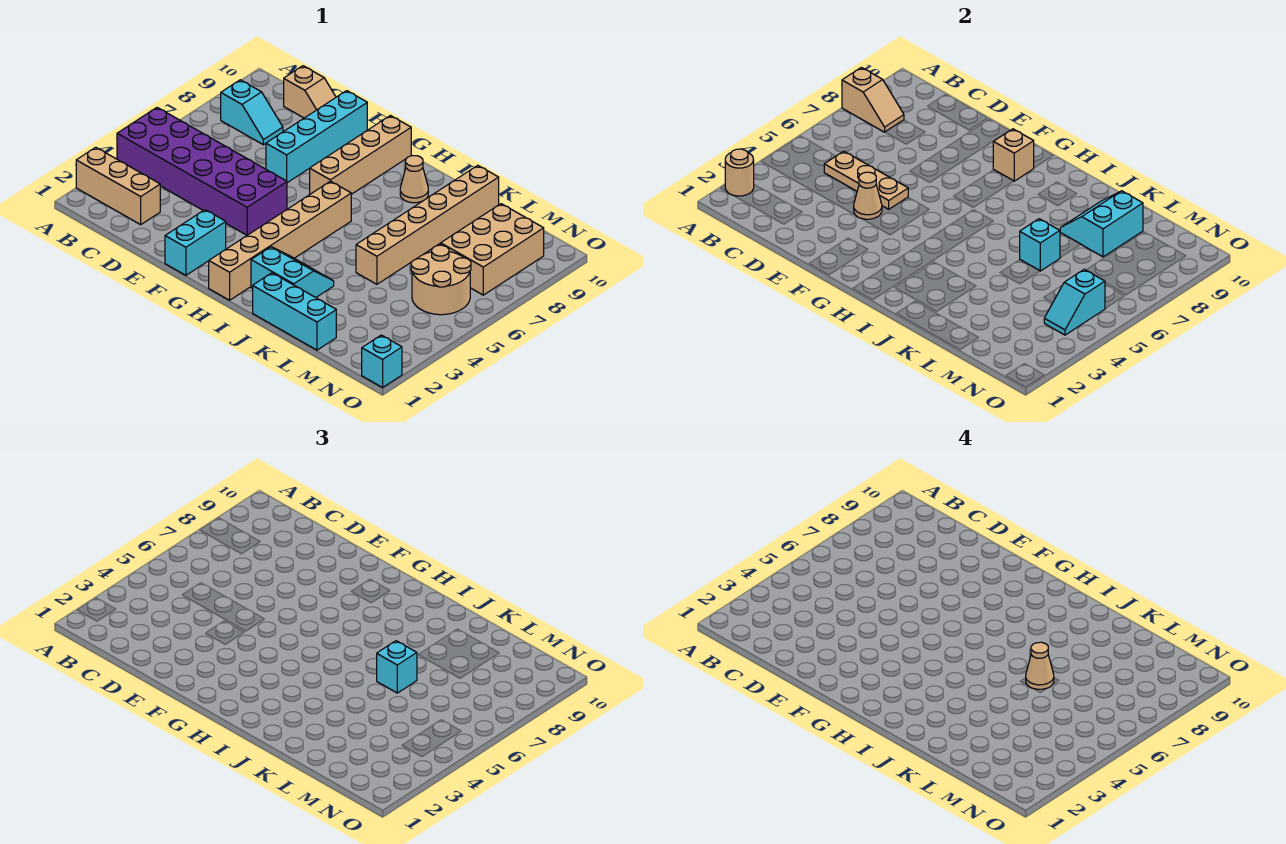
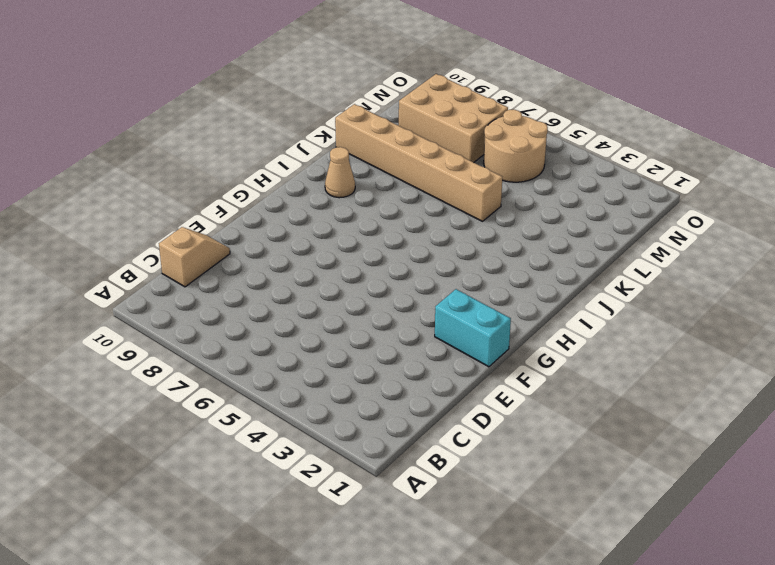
none -> tan brick A2:C2 level 1
none -> purple brick A4:F5 level 1
none -> cyan slope B8:C8 level 1 top B

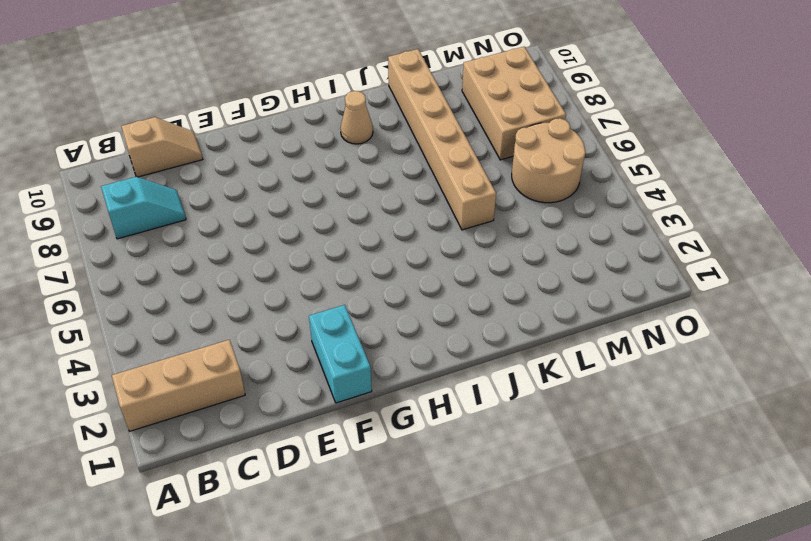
none -> purple brick A4:F5 level 1
none -> cyan brick E7:E10 level 1
none -> tan brick G7:G10 level 1

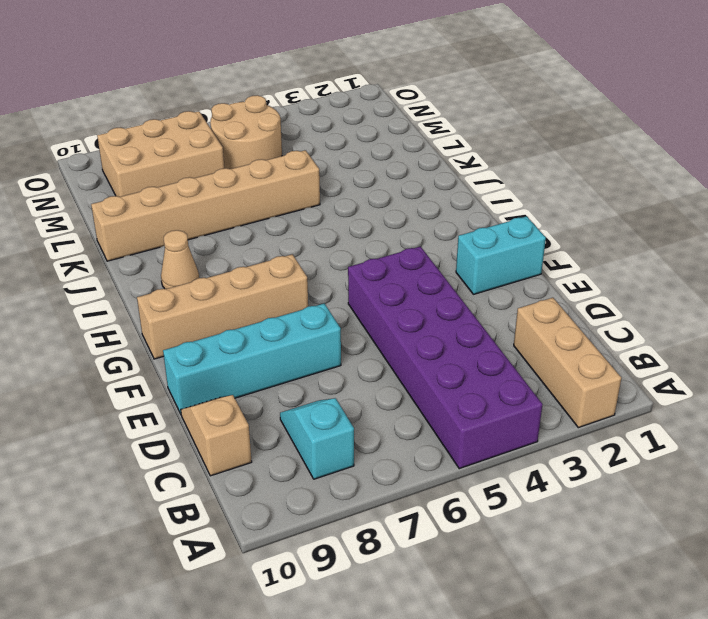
none -> tan brick H1:H6 level 1
none -> cyan slope I2:J3 level 1 top 2
none -> cyan brick J1:L1 level 1

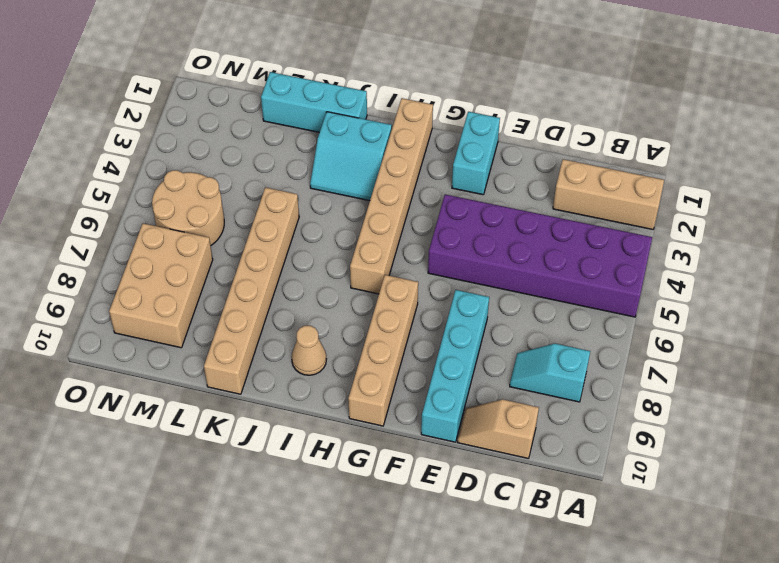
none -> cyan brick O1 level 1
none -> tan round brick A2 level 2
none -> tan slope A8:B8 level 2 top A

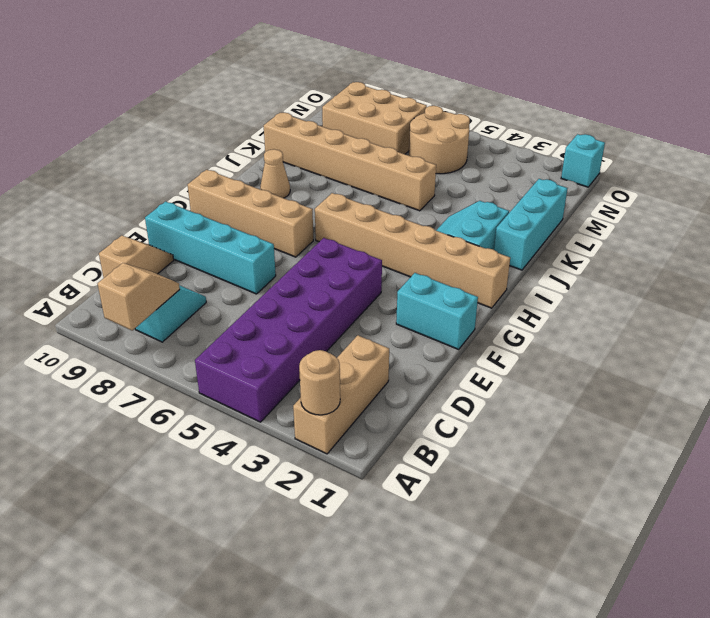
none -> tan plate C5:E5 level 2
none -> tan cone E4 level 2
none -> tan brick G9 level 2

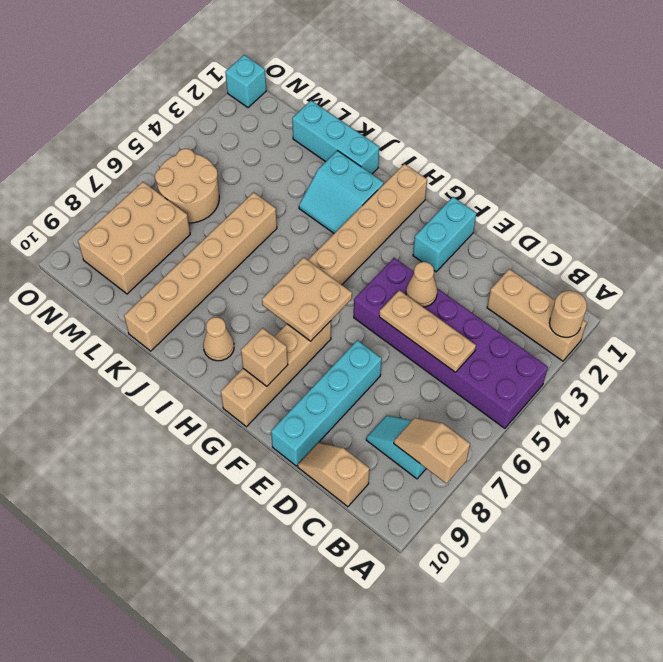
tan plate G6:H7 level 2 -> none
none -> cyan brick K6 level 2
none -> cyan slope K8:L9 level 2 top L
none -> cyan slope N4:N5 level 2 top 5

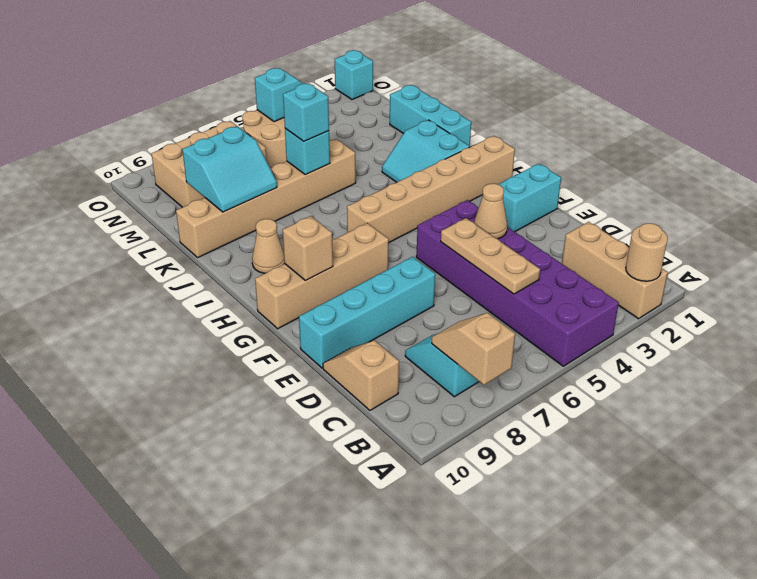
none -> tan cone K6 level 4

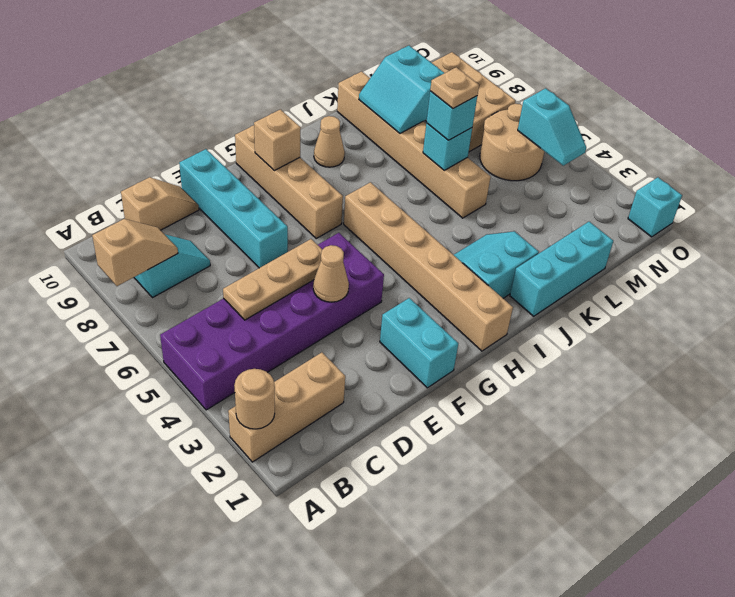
tan plate K6 level 4 -> tan cone K6 level 4

